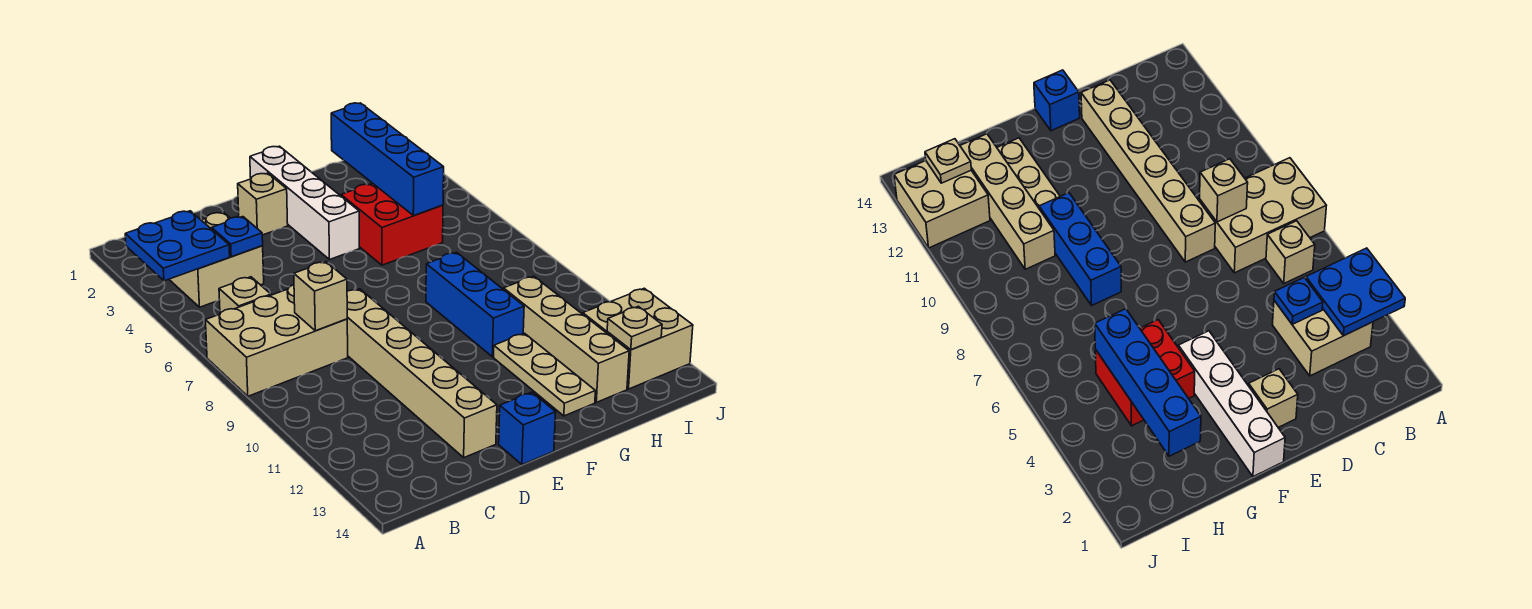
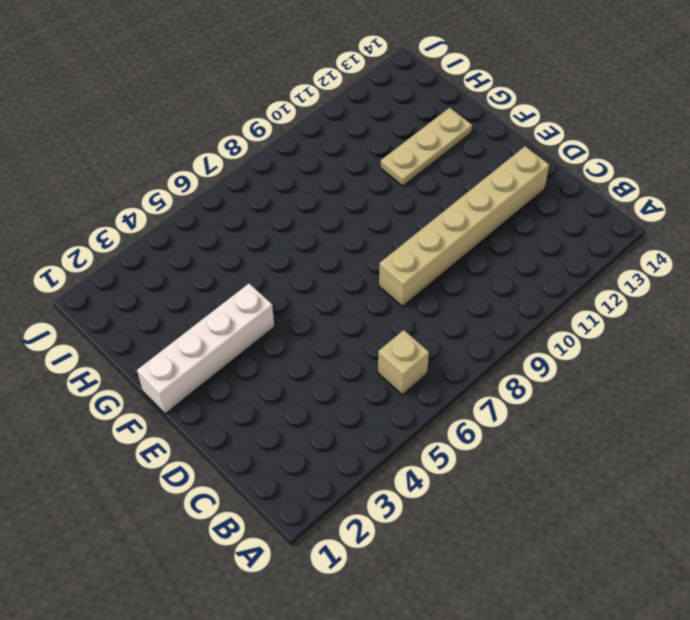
none -> tan brick A7:C8 level 1
none -> tan brick B3:C4 level 1
none -> tan brick E2 level 1

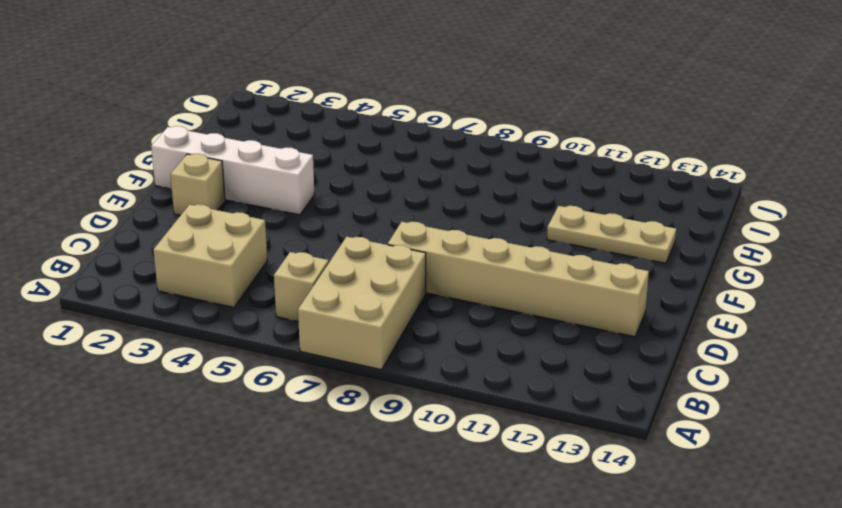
none -> blue brick E14 level 1
none -> red brick G4:H5 level 1
none -> blue brick G8:G10 level 1

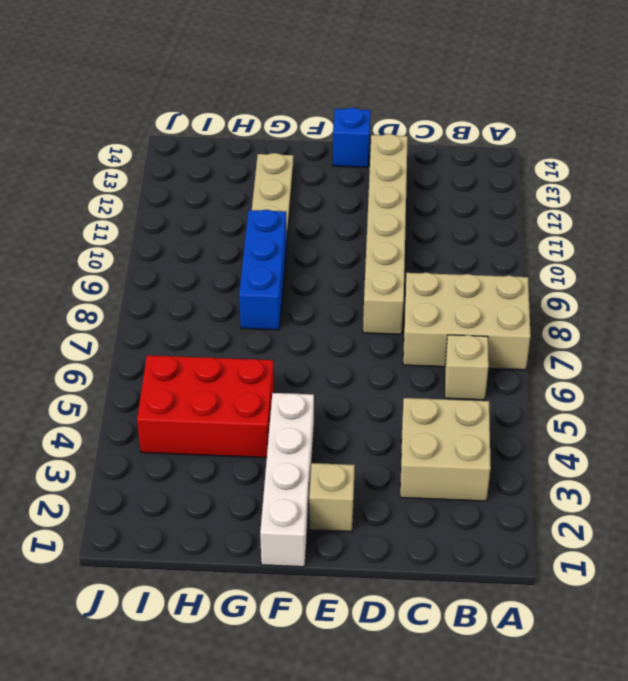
red brick G4:I5 level 1 -> red brick G4:H5 level 1
none -> tan brick H10:H13 level 1
none -> tan brick I12:J13 level 1
none -> blue plate A3:B4 level 2

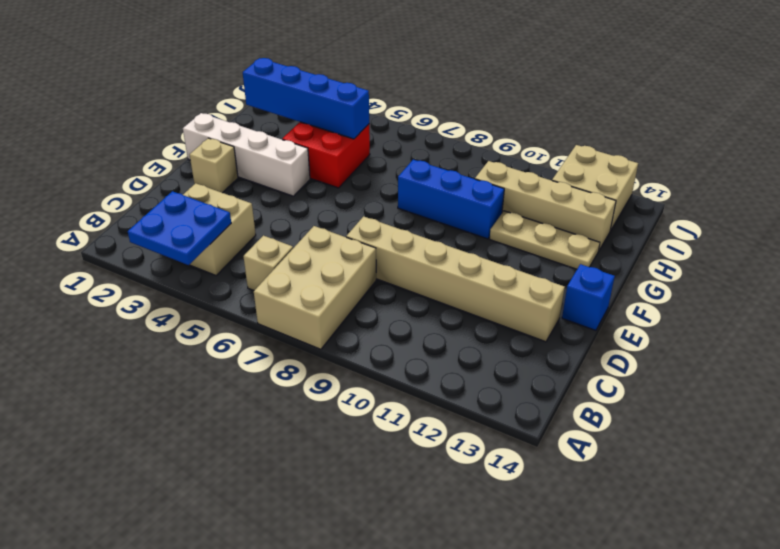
none -> blue plate C4 level 2
none -> tan brick C8 level 2
none -> tan plate I13 level 2

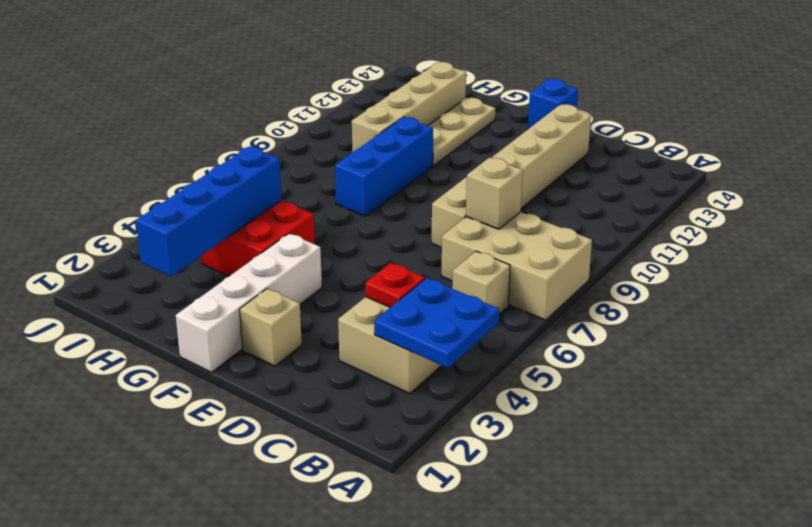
red plate C4 level 2 -> blue plate C4 level 2
none -> tan brick I12:J13 level 1
none -> tan plate I13 level 2

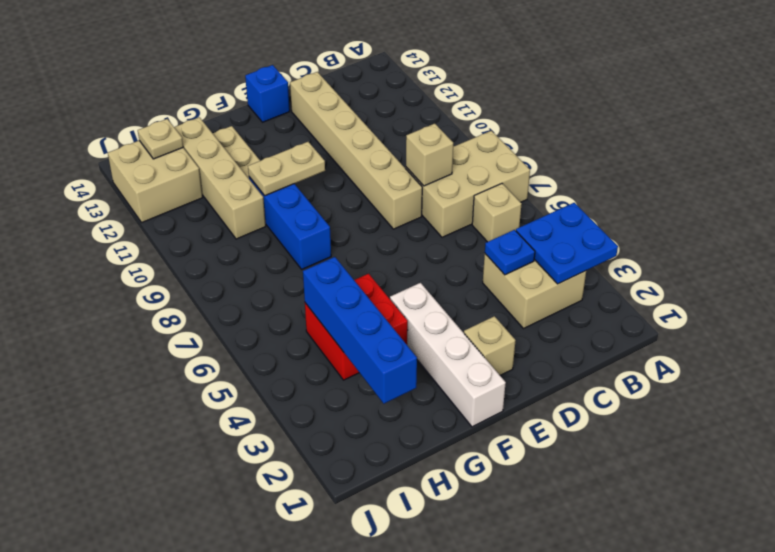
tan plate F10:G10 level 2 -> none

